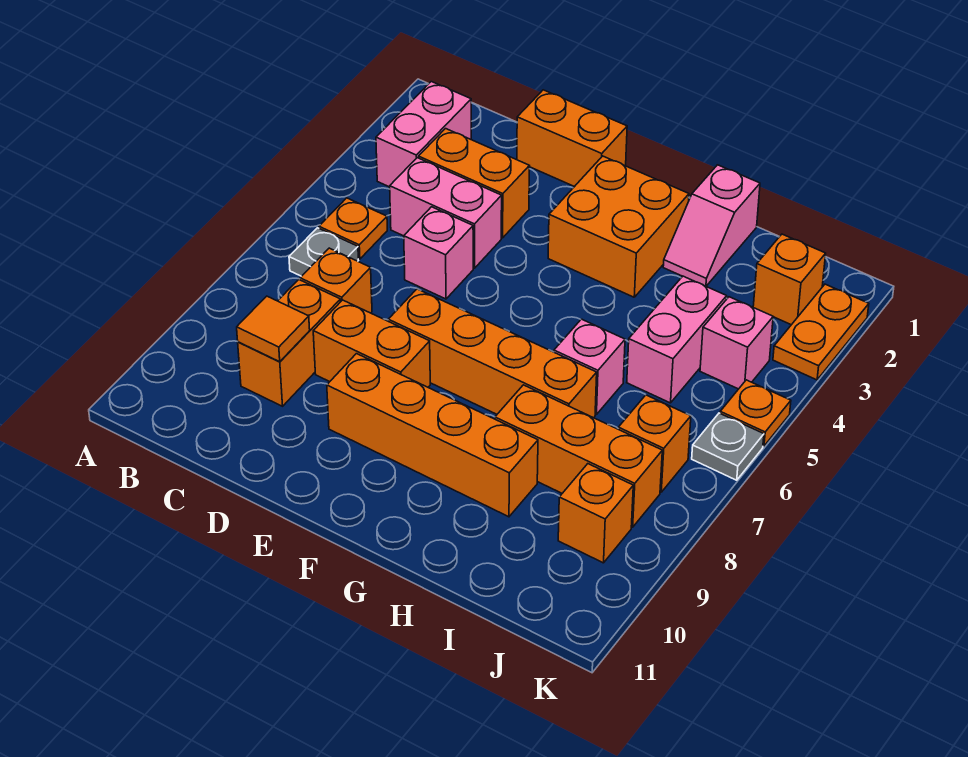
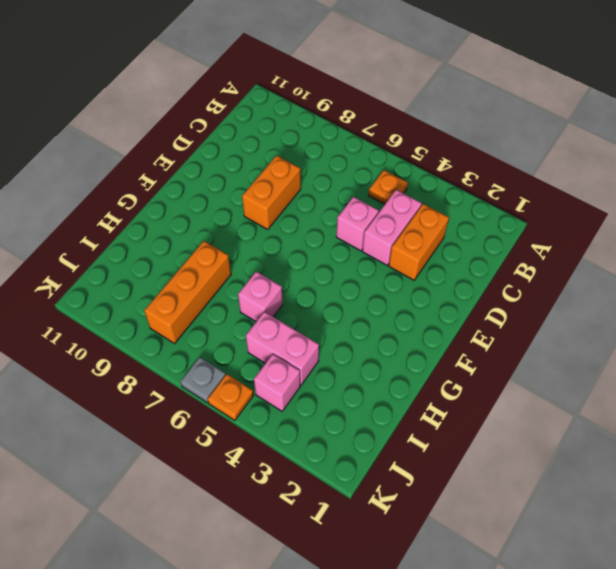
none -> pink brick B2:B3 level 1
none -> grey plate B6 level 1
none -> orange brick C7 level 1

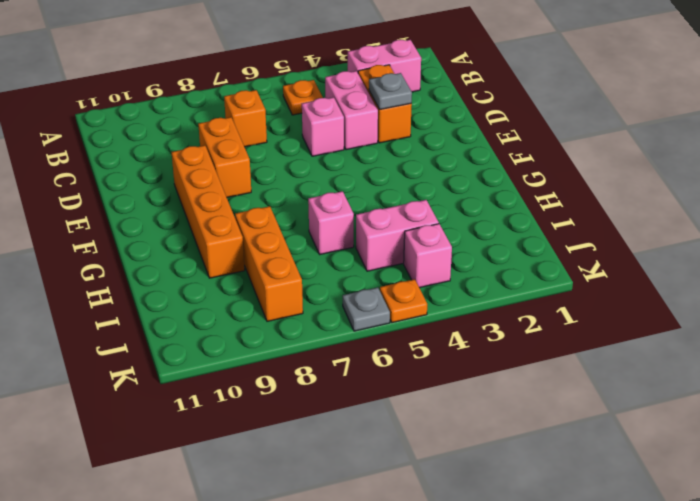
grey plate D3 level 2 -> grey plate B6 level 1
none -> orange brick C8:C9 level 1
none -> orange brick D1:E1 level 1
none -> orange brick E7:H7 level 1

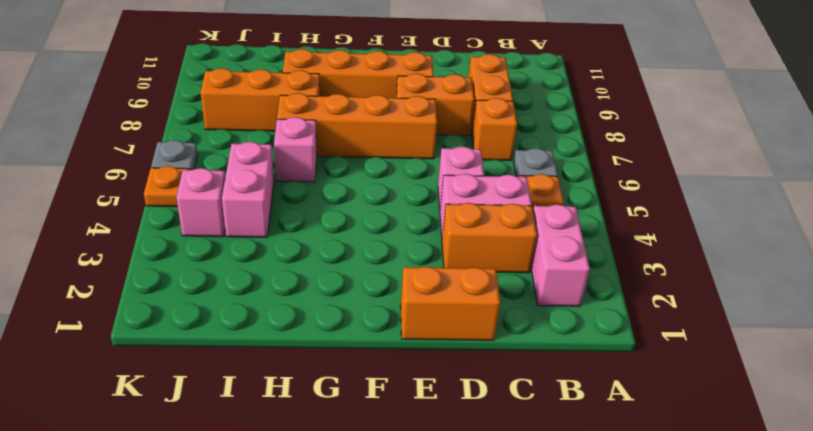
none -> orange brick F2:G3 level 1
none -> pink slope H1:H2 level 1 top 1
none -> orange brick J2 level 1

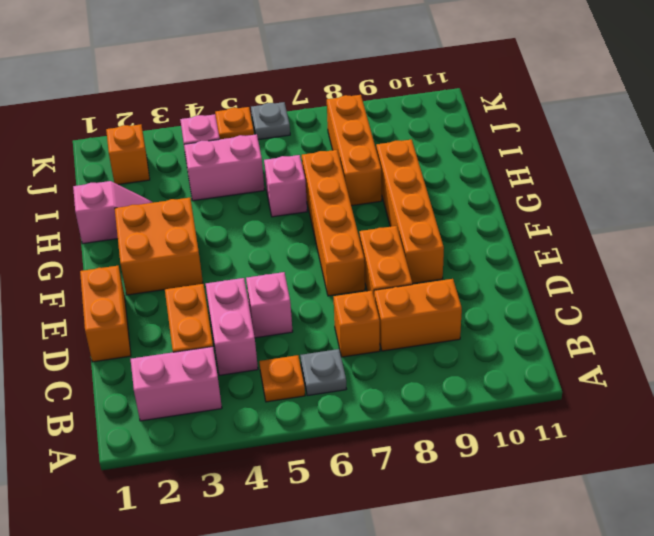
none -> orange brick J7 level 1
none -> orange brick J9 level 1
none -> orange plate K2:K3 level 1

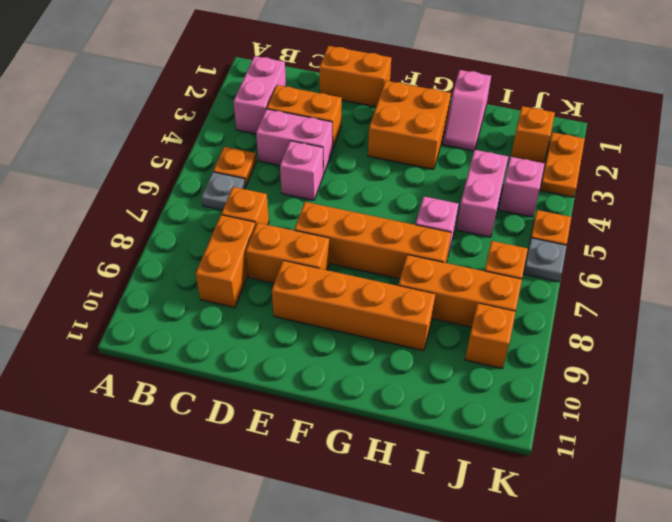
none -> orange tile C9 level 2

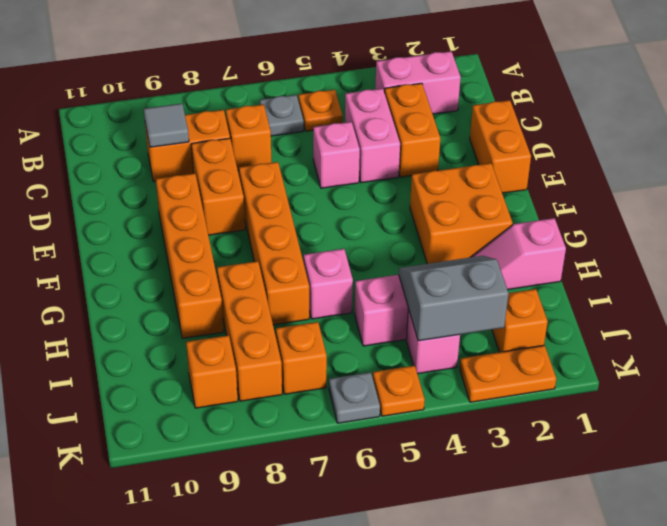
grey tile C9 level 2 -> orange tile C9 level 2
grey slope I3:J4 level 2 top J -> none

